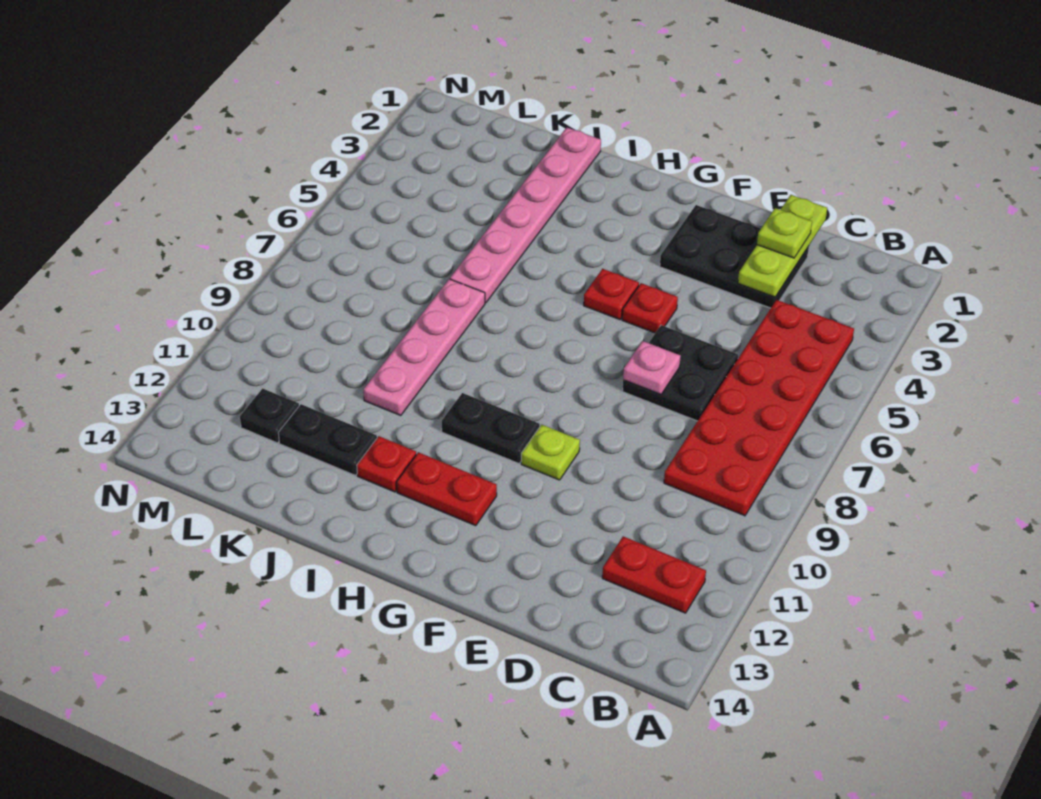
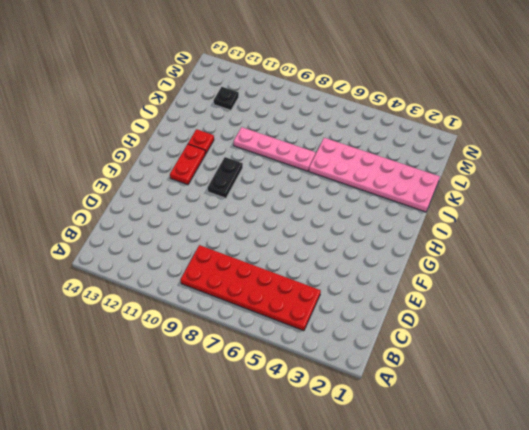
pink plate J1:K6 level 1 -> pink plate J1:J6 level 1
none -> red plate B12:C12 level 1
none -> black plate D2:F3 level 1
none -> black plate D6:E7 level 1

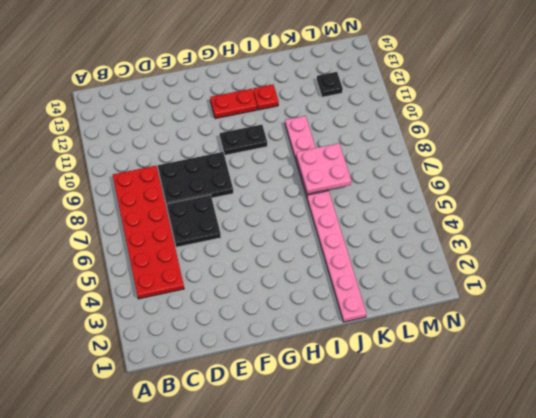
black plate D8:F9 level 1 -> black plate D2:F3 level 1
pink plate J7:K8 level 2 -> none
none -> red plate B12:C12 level 1
none -> red plate F5 level 1
none -> lime plate F10 level 1

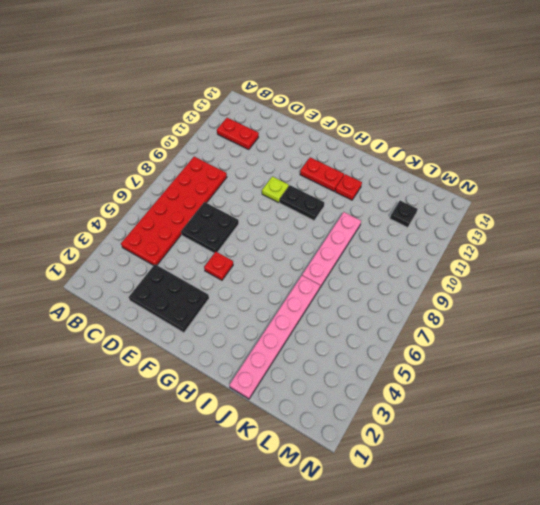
none -> red plate G5 level 1
none -> black plate J12:K12 level 1
none -> lime plate D1:D3 level 2

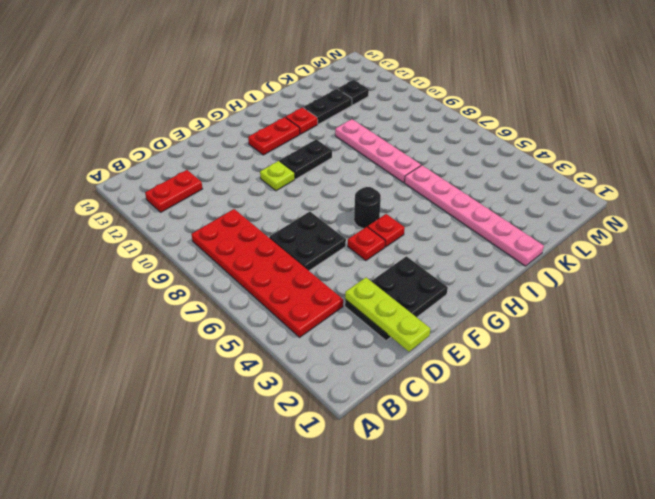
black round brick G6 level 1 -> none
none -> pink plate E7 level 2
none -> lime plate D2 level 3

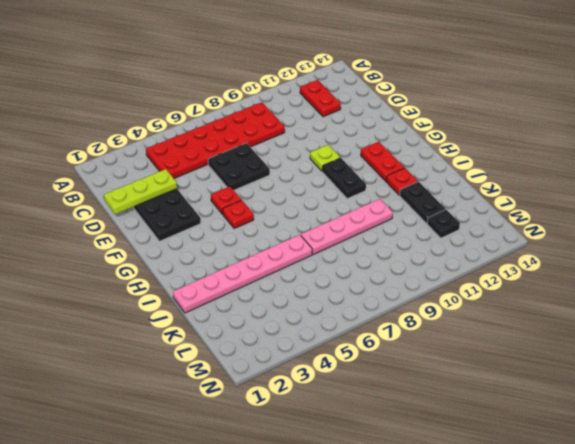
none -> pink plate E7 level 2
none -> lime plate D2 level 3

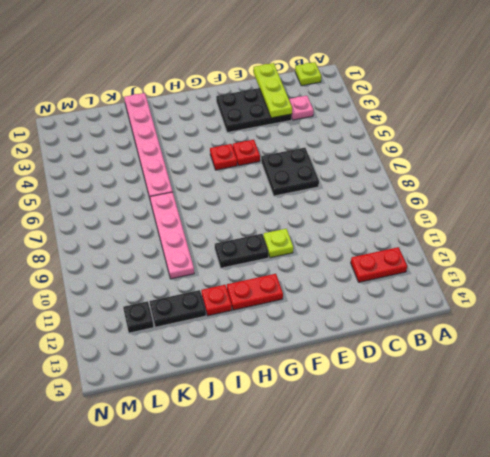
lime plate B1 level 1 -> lime plate D2 level 3
pink plate C3 level 1 -> pink plate E7 level 2
none -> red plate B4:C9 level 1

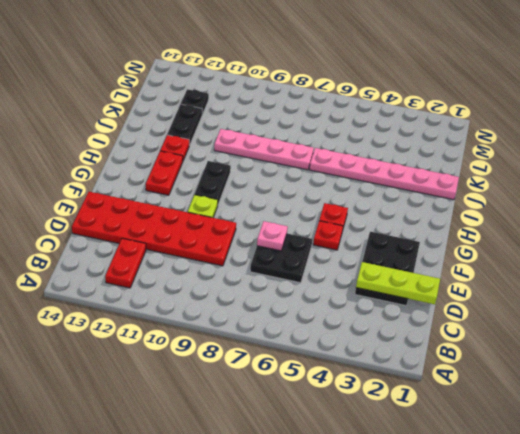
red plate D9:E14 level 1 -> red plate B4:C9 level 1
none -> lime plate D2 level 3

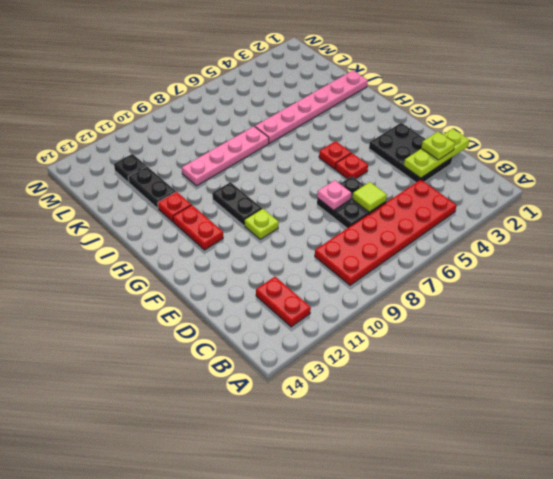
lime tile D6 level 2 -> none

